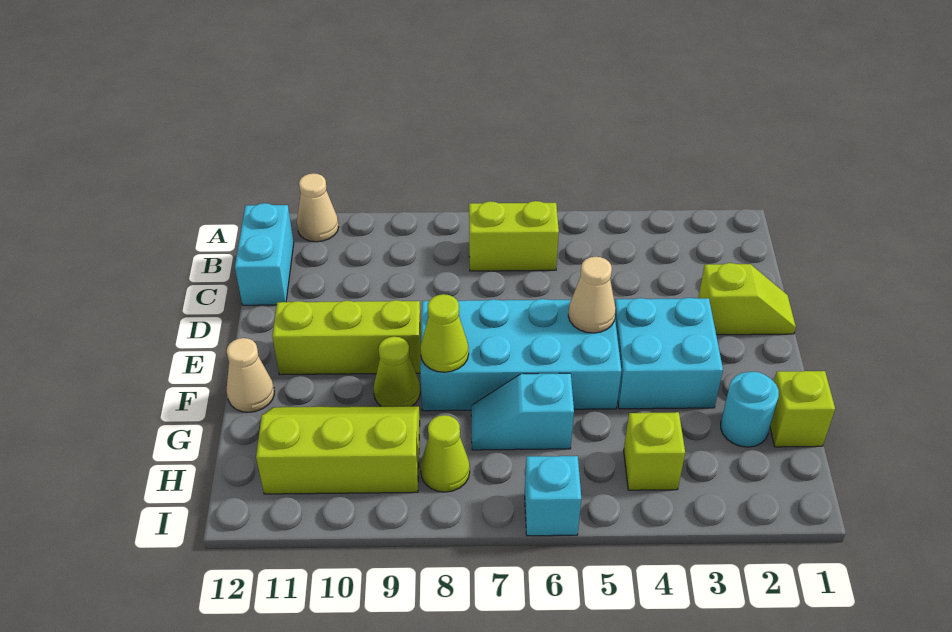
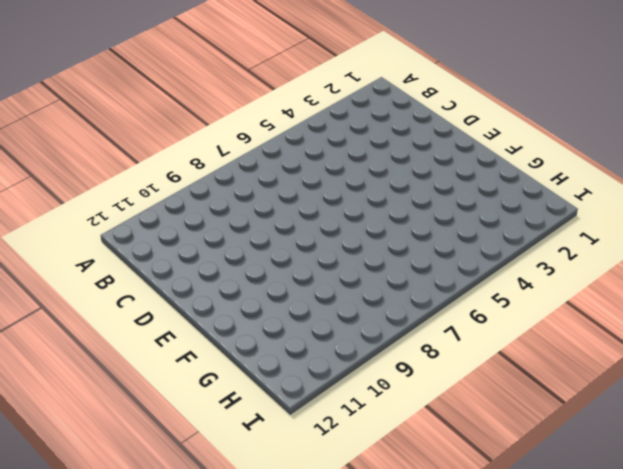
none -> tan cone A11 level 1
none -> lime brick B6:B7 level 1
none -> cyan brick B12:C12 level 1

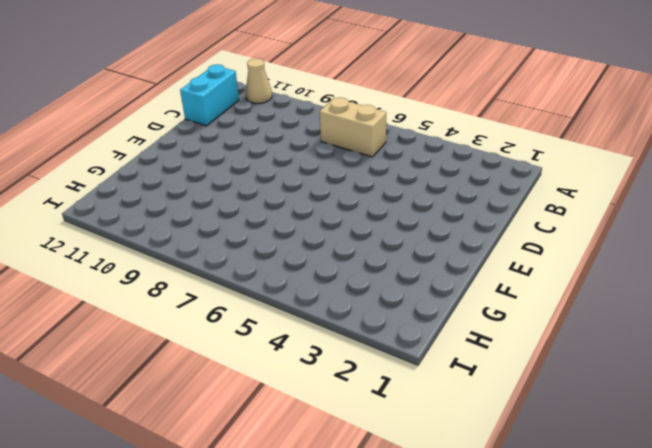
tan brick B6:B7 level 1 -> lime brick B6:B7 level 1
none -> lime slope D1:D2 level 1 top 2
none -> cyan brick E3:F4 level 1
none -> cyan brick E5:F8 level 1

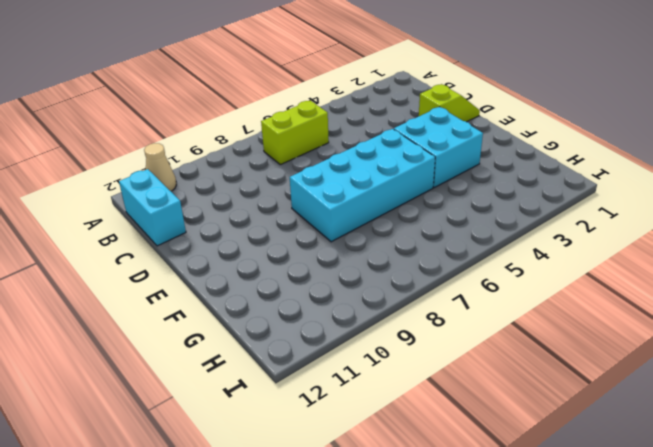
none -> lime brick E9:E11 level 1
none -> lime cone F9 level 1
none -> tan cone F12 level 1

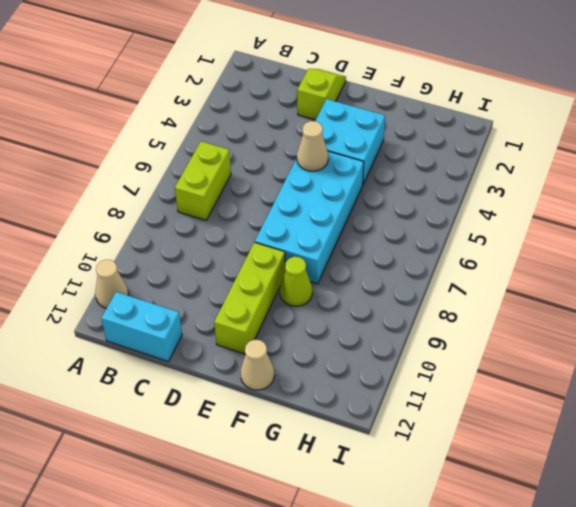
none -> lime brick G1 level 1
none -> cyan round brick G2 level 1
none -> cyan slope G6:G7 level 1 top 6

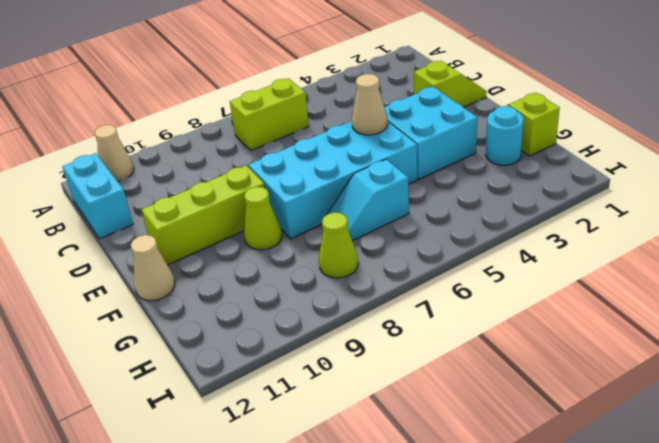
none -> lime slope G9:H11 level 1 top H
none -> lime brick H4 level 1
none -> cyan brick I6 level 1

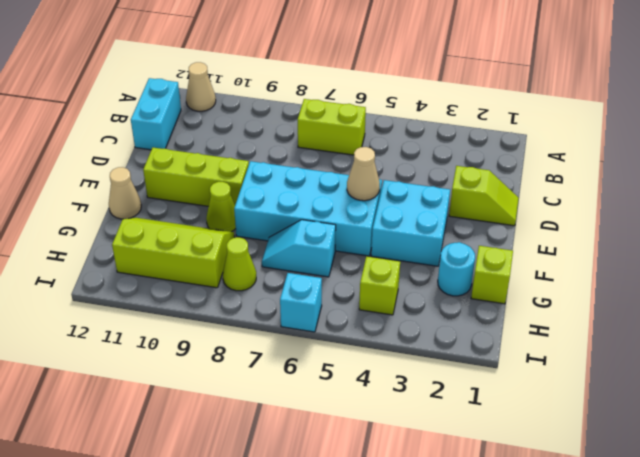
none -> lime cone F8 level 2

